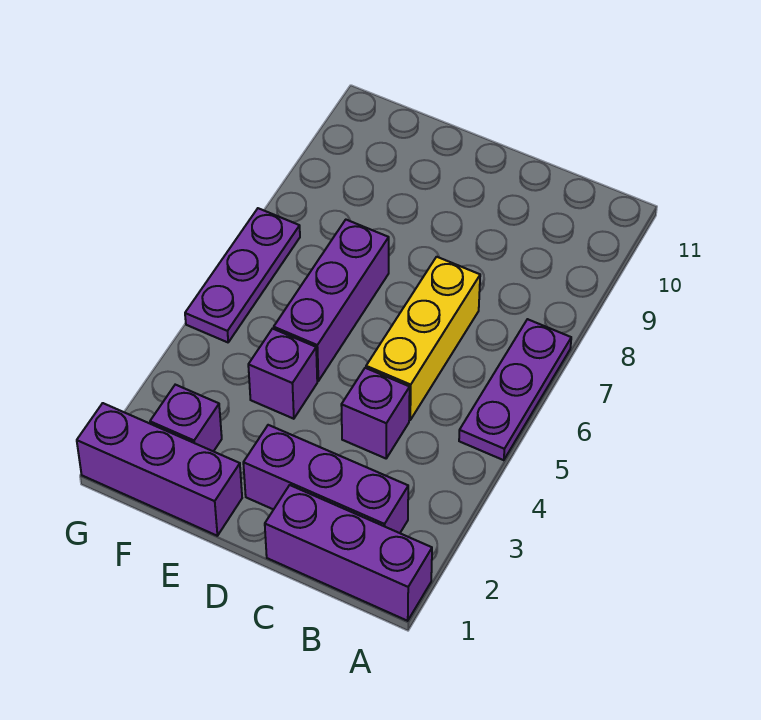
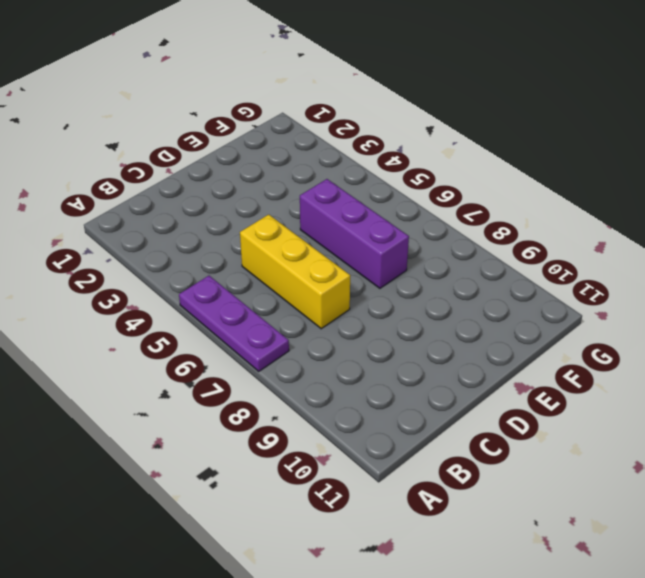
none -> purple brick A1:C1 level 1
none -> purple brick B2:D2 level 1

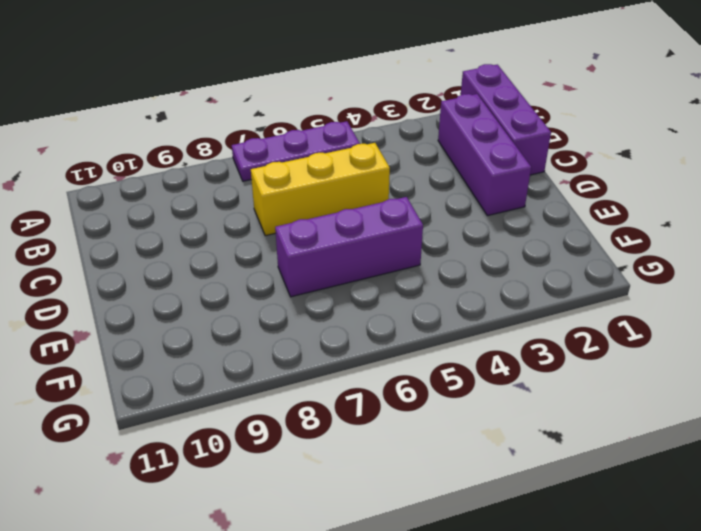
none -> purple brick C4 level 1
none -> purple brick E1:G1 level 1

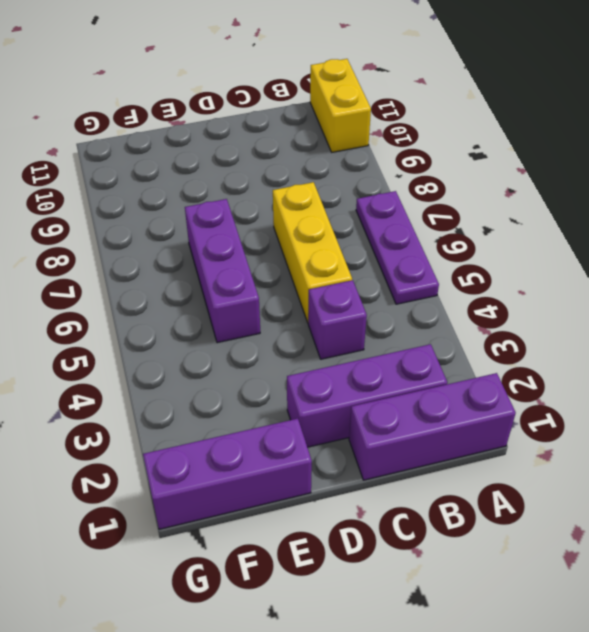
yellow brick A10:A11 level 1 -> none
none -> purple brick E4 level 1
none -> purple brick F2 level 1

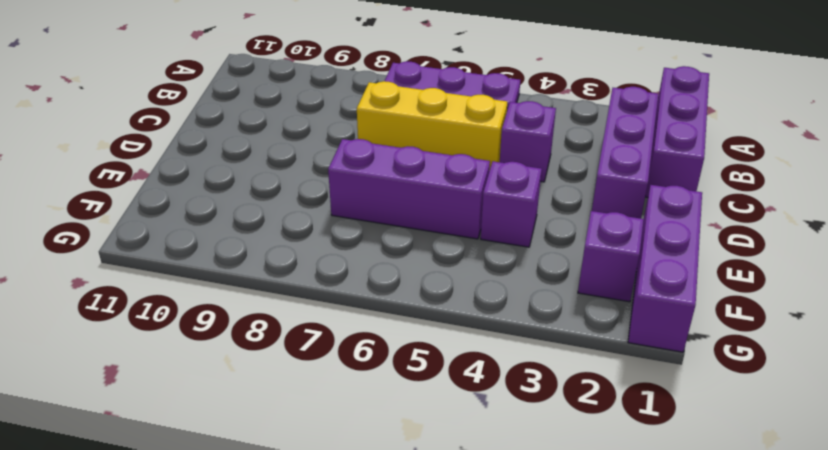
none -> purple plate G5:G7 level 1

